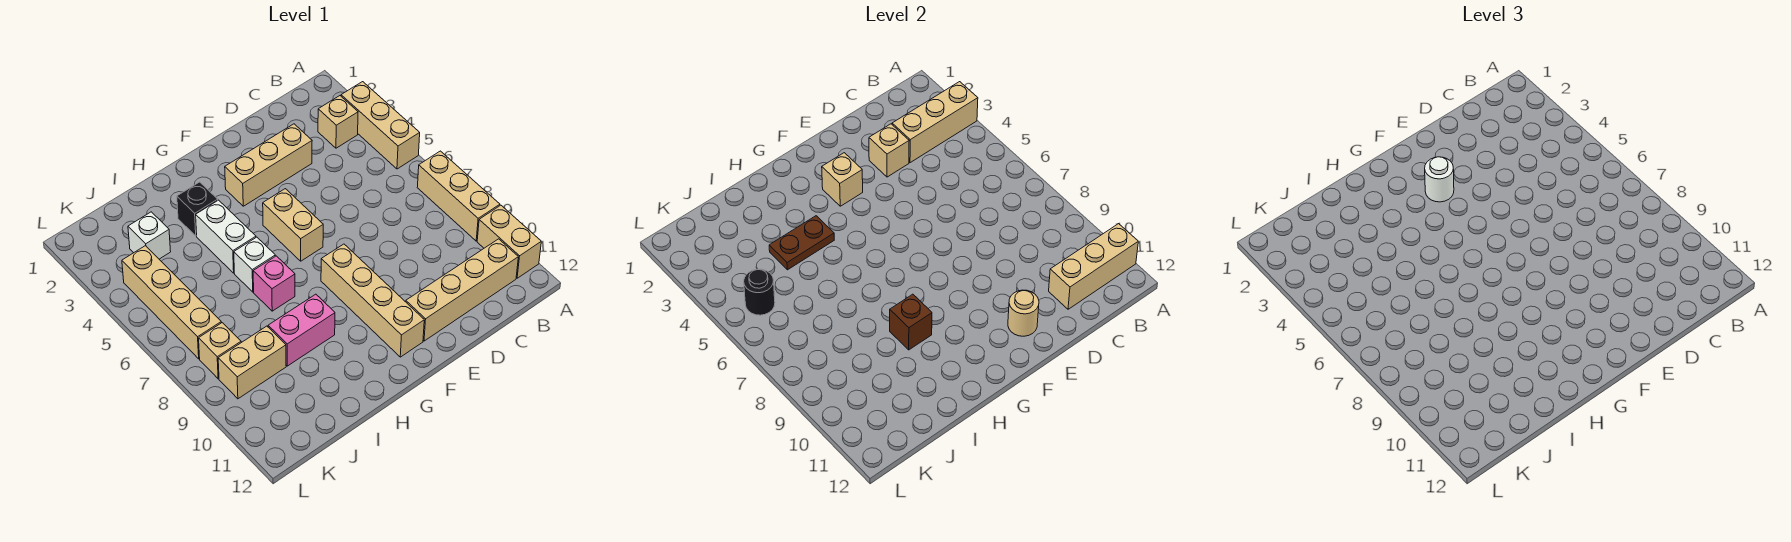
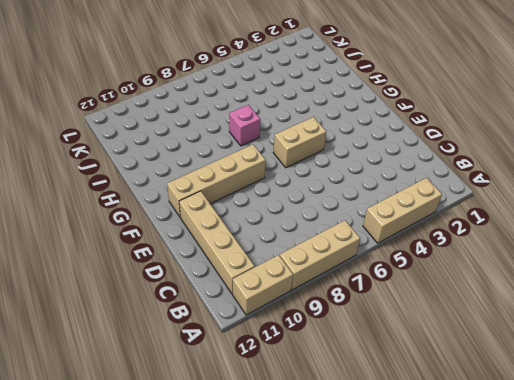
none -> tan brick B3 level 1
none -> tan brick D3:F3 level 1
none -> black brick H3 level 1

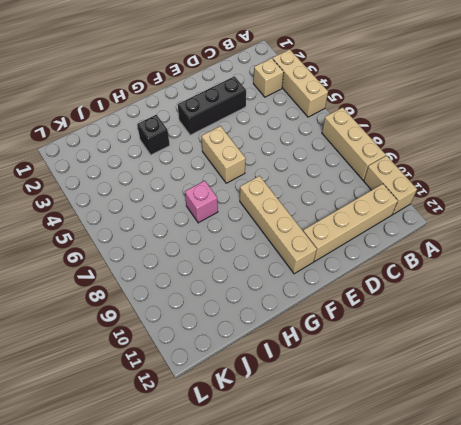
black brick D3:F3 level 1 -> tan brick D3:F3 level 1
none -> white brick H4:H5 level 1
none -> white brick H6 level 1
none -> pink brick H9:I9 level 1

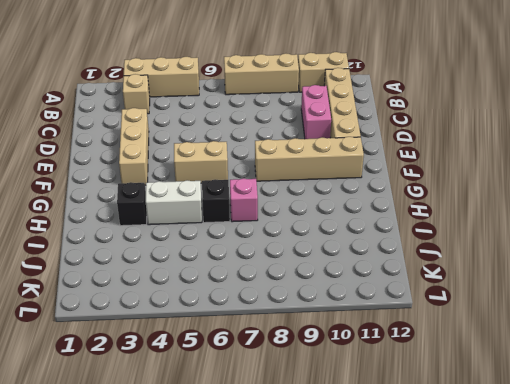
pink brick C10:D10 level 1 -> pink brick H9:I9 level 1
black brick H6 level 1 -> white brick H6 level 1
none -> white brick J3 level 1
none -> tan brick J9:K9 level 1
none -> tan brick K4:K7 level 1

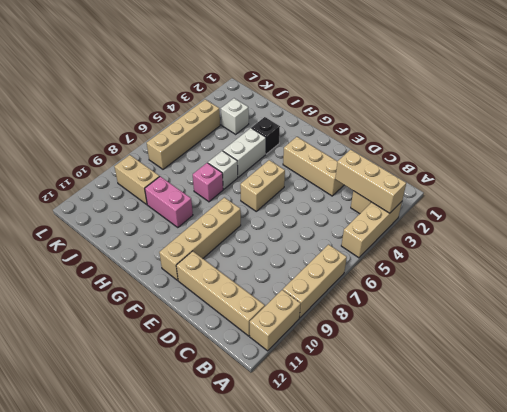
none -> tan brick K8 level 1
none -> tan brick A11:C11 level 2
none -> tan brick D3 level 2

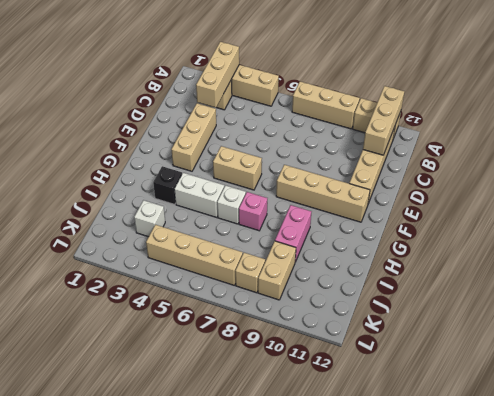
none -> tan brick D3 level 2
none -> tan round brick E11 level 2
none -> tan brick F3 level 2

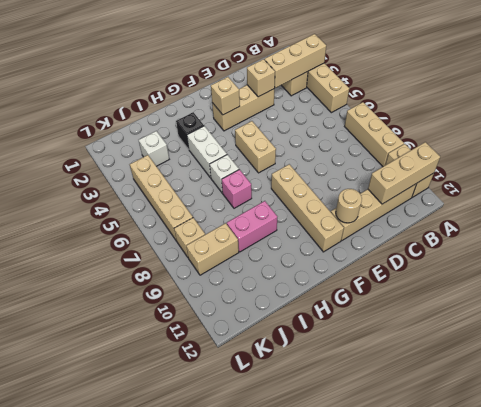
none -> brown plate H4:I4 level 2
none -> brown brick H9 level 2
none -> black round brick K5 level 2

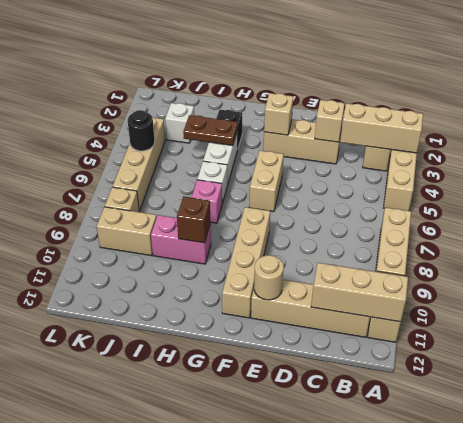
none -> white round brick F3 level 3

